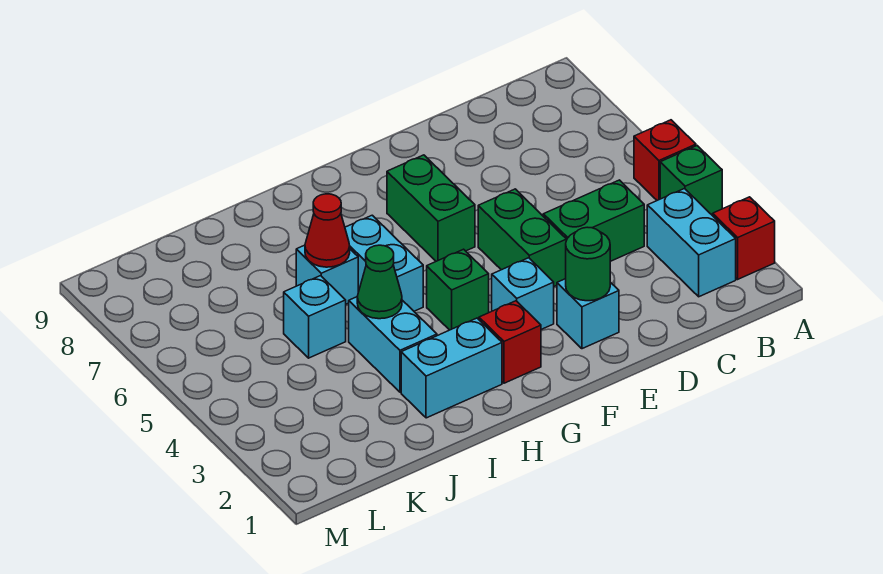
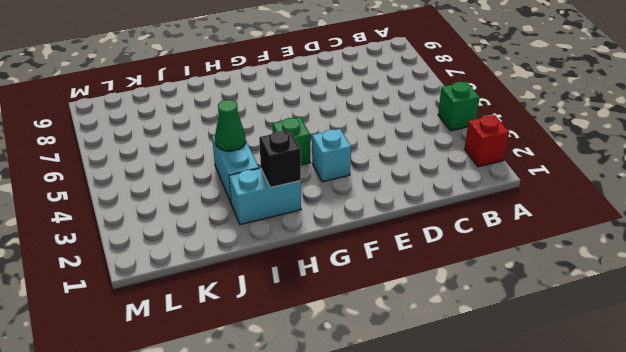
black brick H2 level 2 -> none
none -> red brick A5 level 1
none -> cyan brick B2:B3 level 1
none -> green brick C4:D4 level 1

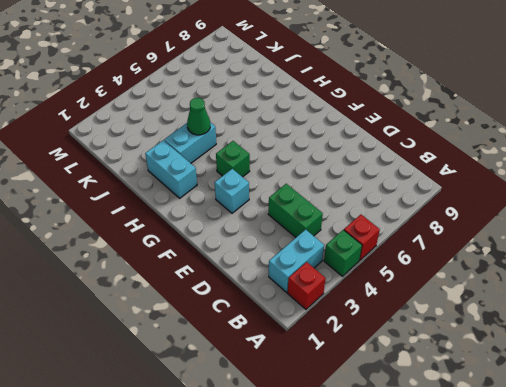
none -> cyan brick E2 level 1
none -> green brick E4:E5 level 1
none -> green brick F6:F7 level 1

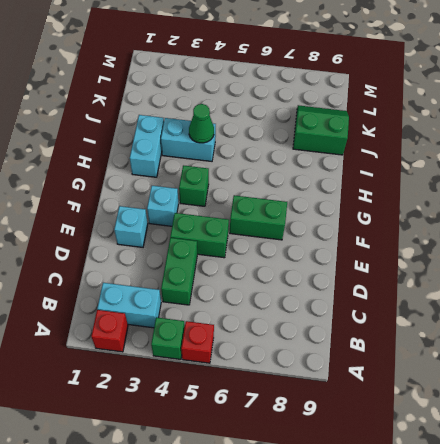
green slope J8:K9 level 1 top J -> none
none -> red brick G2 level 1
none -> cyan brick H5:H6 level 1
none -> cyan brick I6 level 1

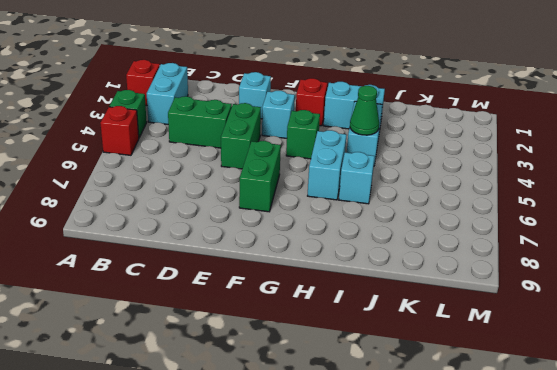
none -> cyan brick J5 level 1
none -> green round brick E2 level 2
none -> red cone I6 level 2

